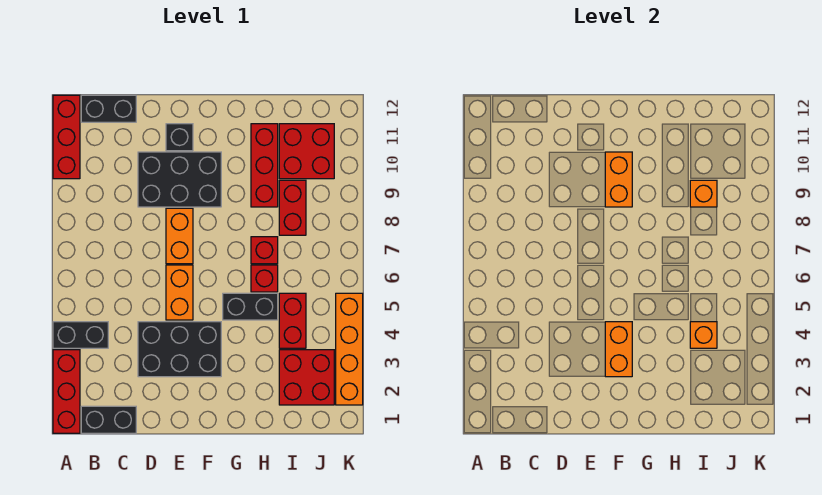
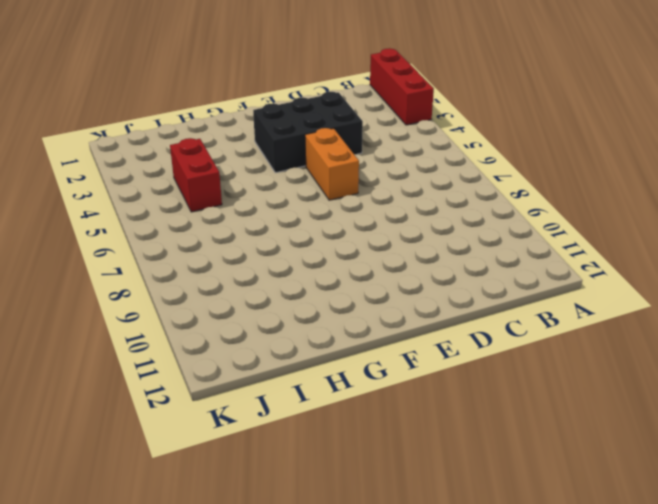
none -> black brick A4:B4 level 1
none -> red brick A10:A12 level 1
none -> black brick B1:C1 level 1

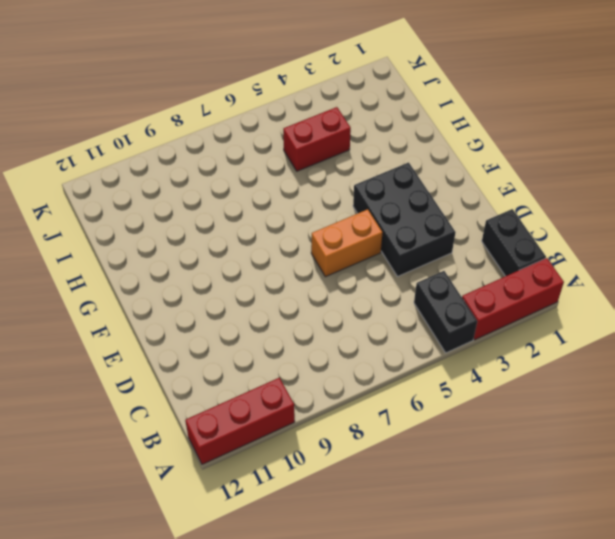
none -> black brick B12:C12 level 1
none -> black brick D9:F10 level 1
none -> orange brick E7:E8 level 1

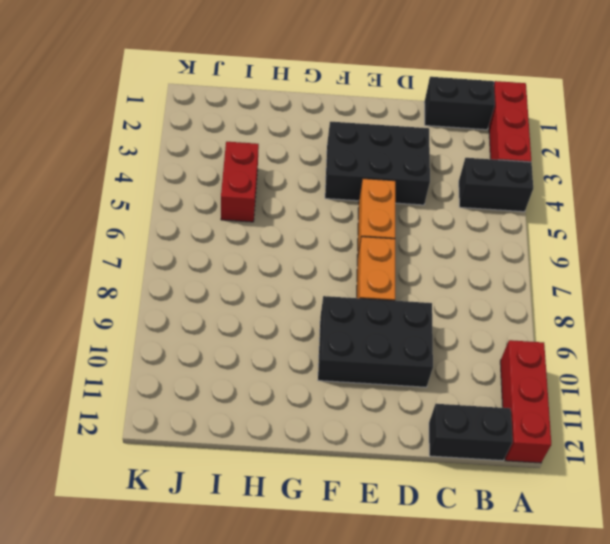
none -> black brick E11 level 1
none -> black brick G5:H5 level 1
none -> red brick H6 level 1

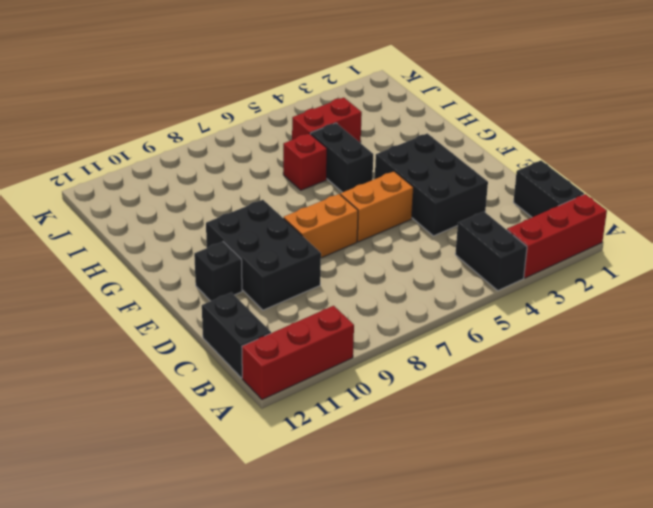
none -> red brick H7 level 1
none -> red brick H9:H11 level 1
none -> red brick I2:J3 level 1

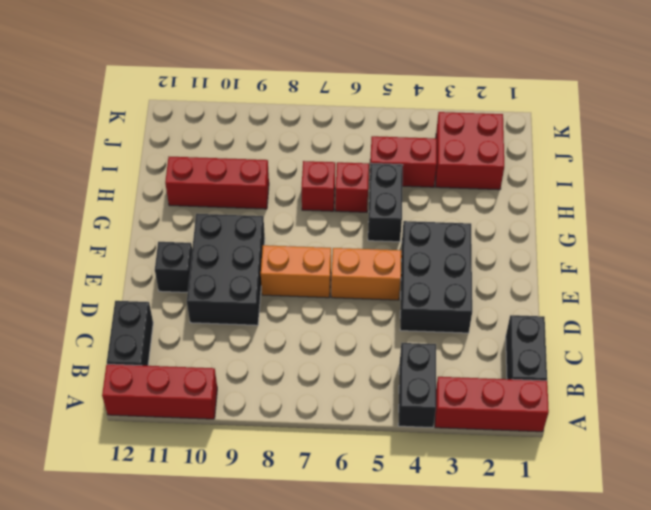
none -> red brick I8:I9 level 1
none -> red brick I10:J11 level 1
none -> orange brick K2:K5 level 1

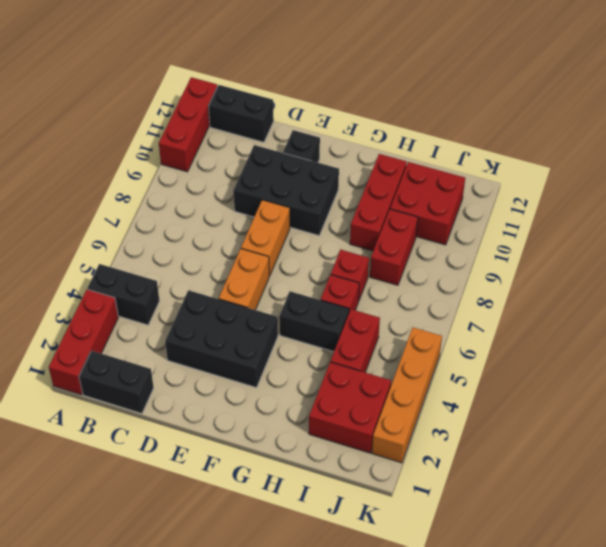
none -> orange brick F3:F4 level 2
none -> orange brick F9:F10 level 2
none -> orange brick I4 level 2

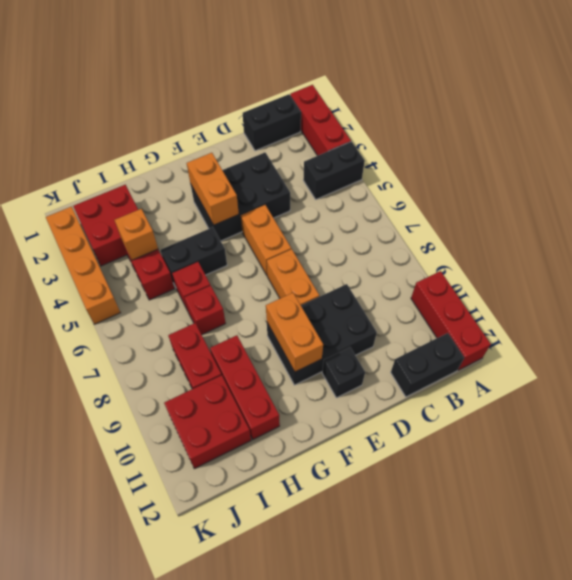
none -> orange brick I9 level 2

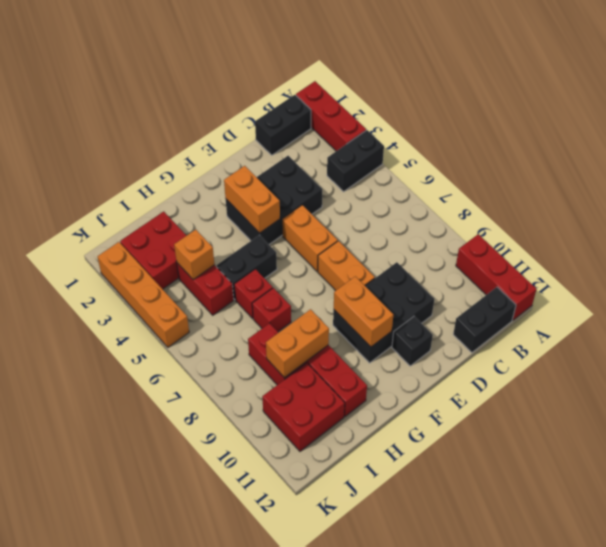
orange brick H9:I9 level 2 -> orange brick I9 level 2

